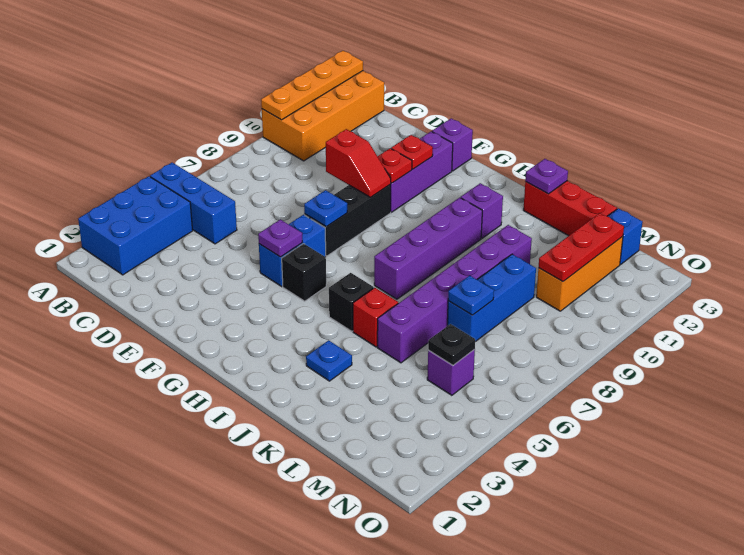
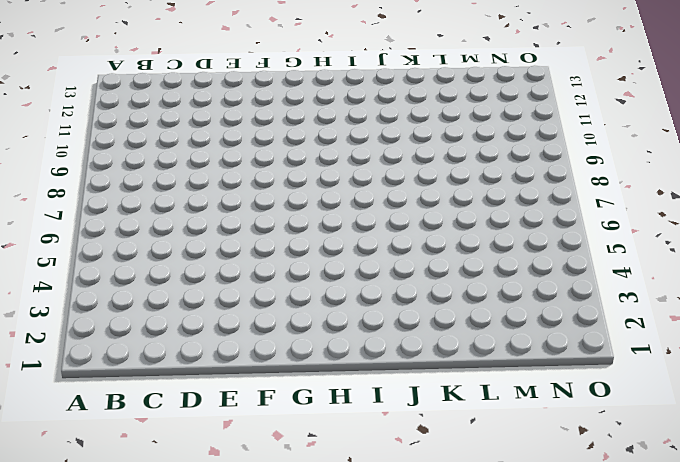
none -> blue brick A2:B4 level 1
none -> blue brick A5:C5 level 1
none -> orange brick A10:B13 level 1

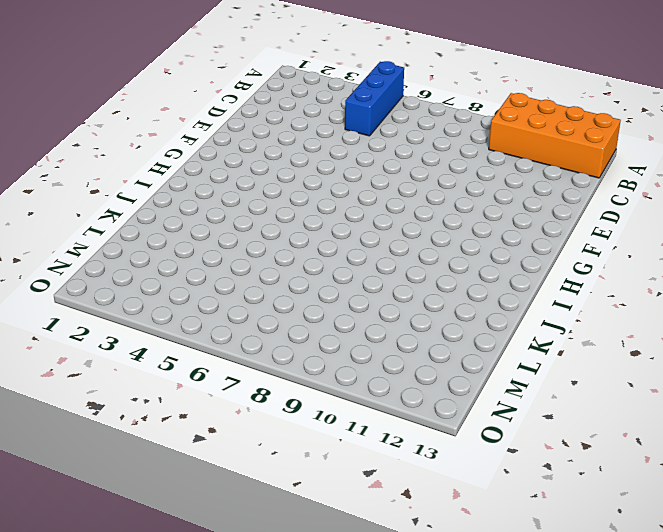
none -> blue brick A2:B4 level 1
none -> blue brick F5:F6 level 1
none -> black brick F7:F9 level 1

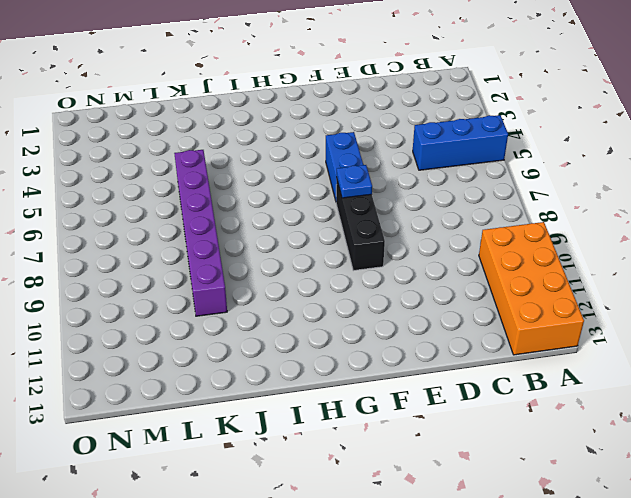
none -> blue brick A2:B4 level 1
none -> purple brick F10:F12 level 1
none -> purple brick F13 level 1

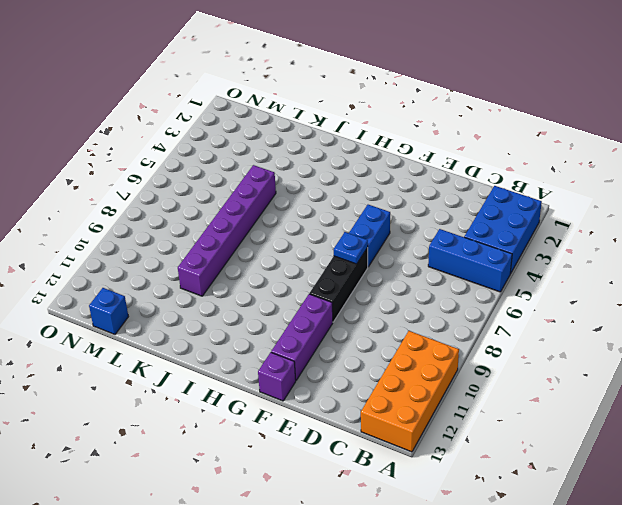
none -> black brick G5 level 1
none -> black brick I5 level 1
none -> purple brick I7:I10 level 1

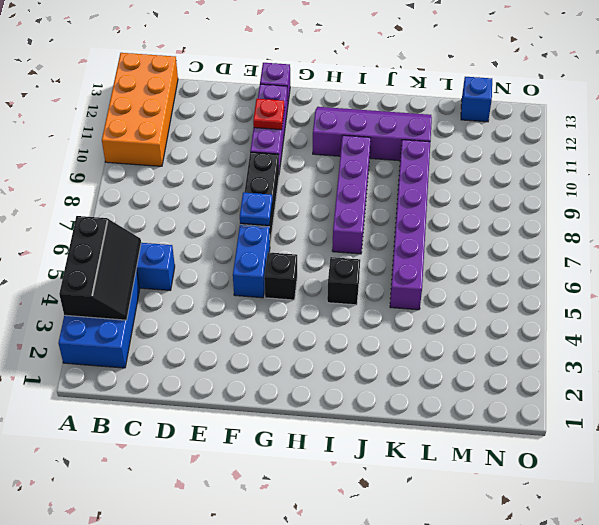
black slope A3:B5 level 2 top A -> none
purple slope H11:K12 level 1 top 11 -> purple brick I11 level 1
none -> blue plate J3 level 1
none -> red brick J5 level 1
none -> red brick J13:L13 level 1

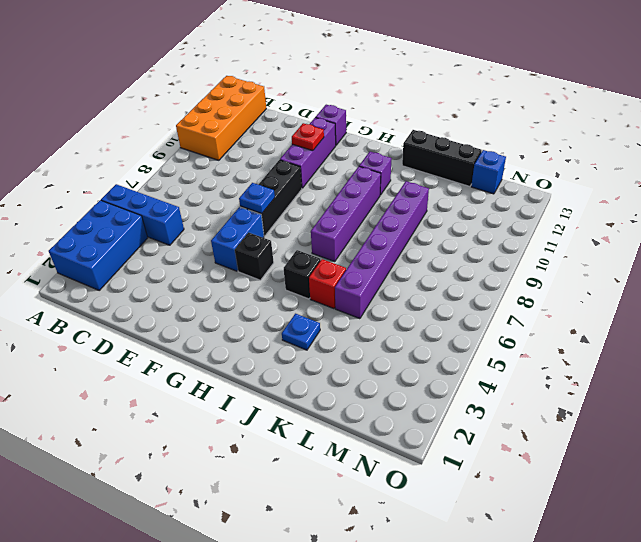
black brick J13:L13 level 1 -> red brick J13:L13 level 1
none -> blue brick L7:L9 level 1
none -> purple brick M5 level 1
none -> orange brick M10:M12 level 1

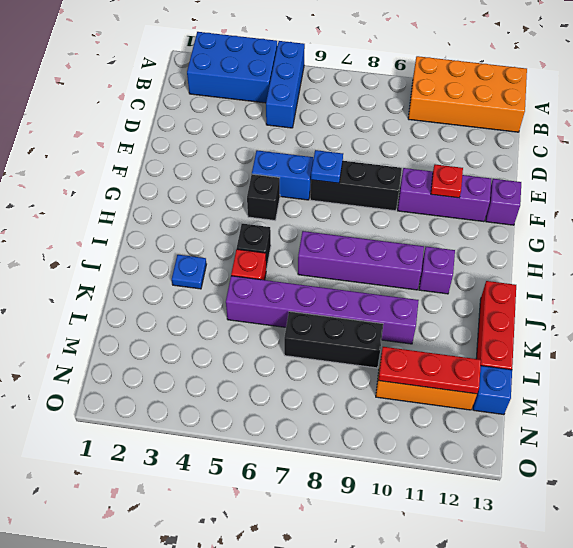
black brick L7:L9 level 1 -> blue brick L7:L9 level 1
none -> purple brick M5 level 1
none -> orange plate A10:A13 level 2
none -> red slope E9:F9 level 2 top E

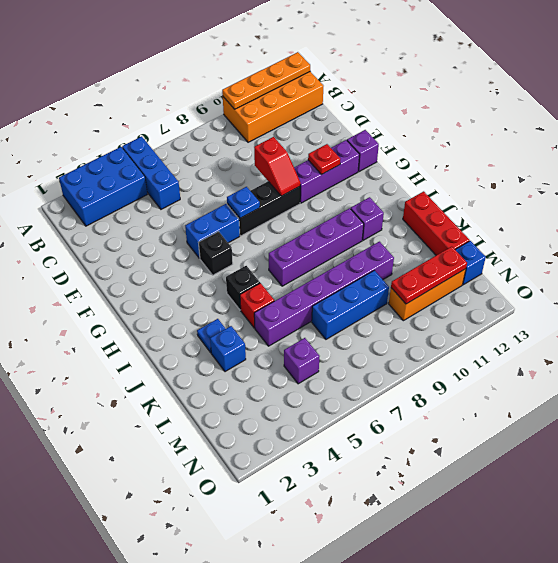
blue brick K3 level 1 -> none
none -> purple plate F5 level 2
none -> red plate F10 level 2
none -> purple plate J13 level 2

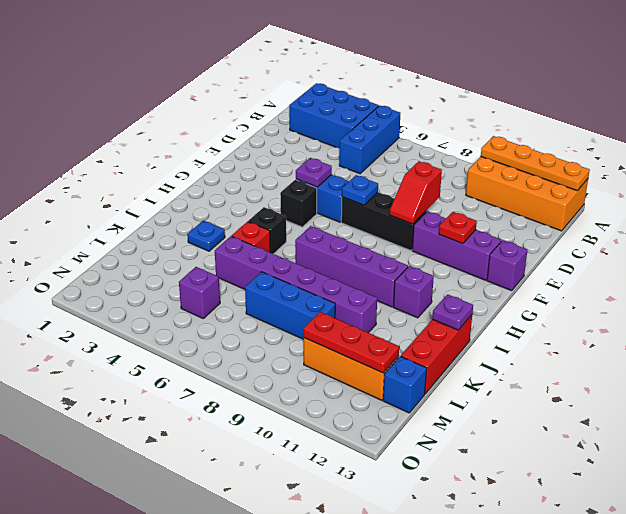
none -> red plate F10 level 2
none -> blue plate L7 level 2
none -> black plate M5 level 2

